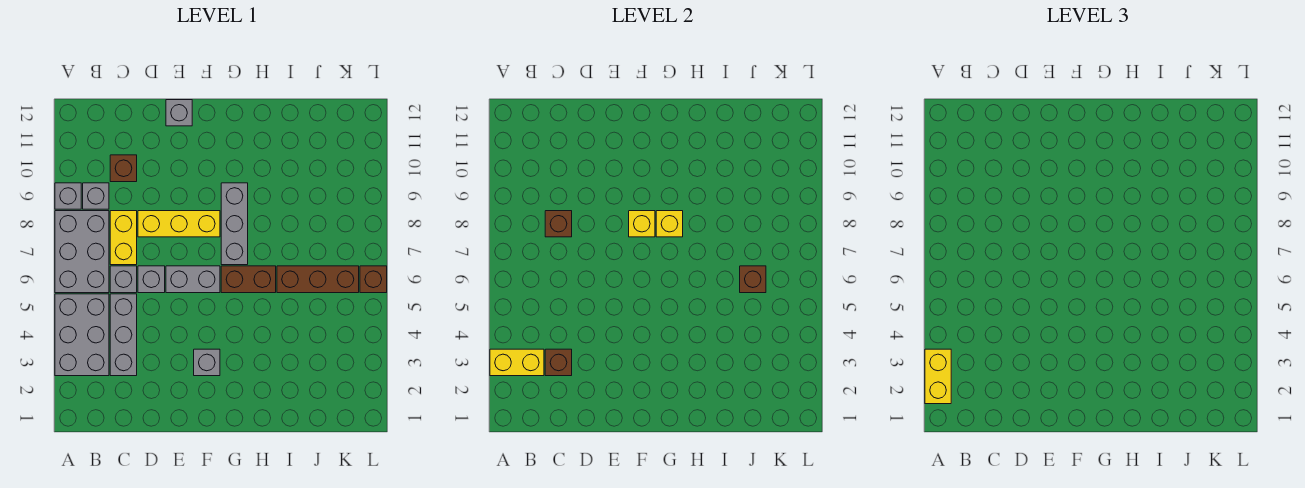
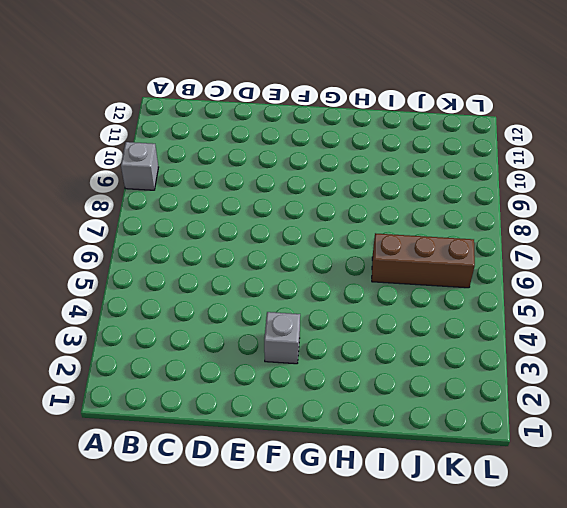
none -> grey brick A3:B5 level 1
none -> grey brick A6:B8 level 1
none -> grey brick B9 level 1

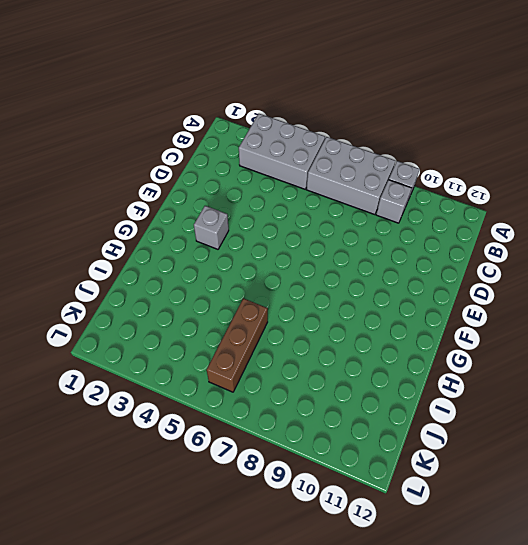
none -> grey brick C3:C5 level 1
none -> grey brick C6 level 1
none -> yellow brick C7:C8 level 1

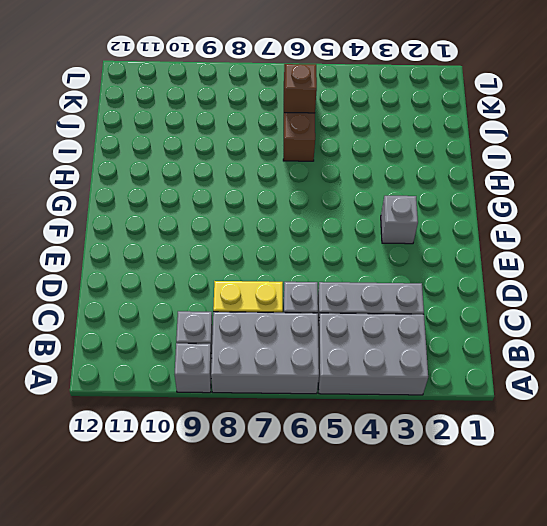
none -> brown brick C10 level 1
none -> grey brick D6 level 1
none -> yellow brick D8:F8 level 1

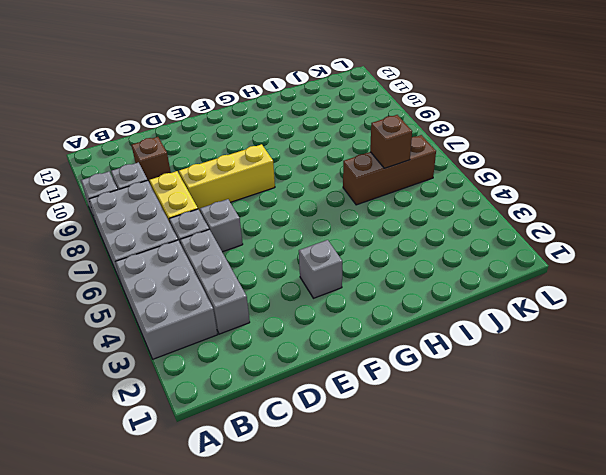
none -> grey brick E6:F6 level 1
none -> grey brick E12 level 1
none -> brown brick G6:H6 level 1

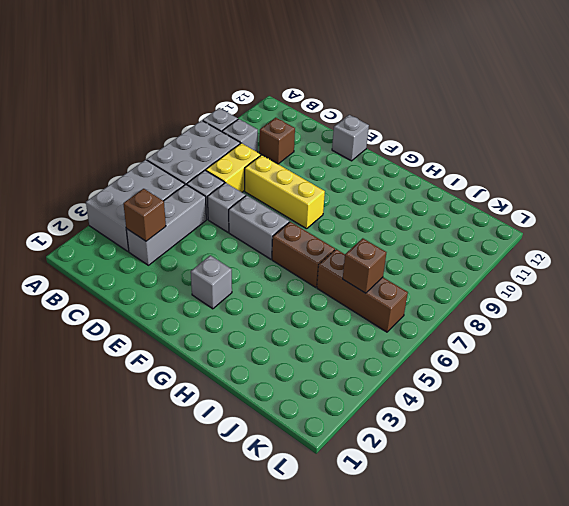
none -> grey brick G7:G9 level 1
none -> brown brick L6 level 1
none -> yellow brick A3:B3 level 2

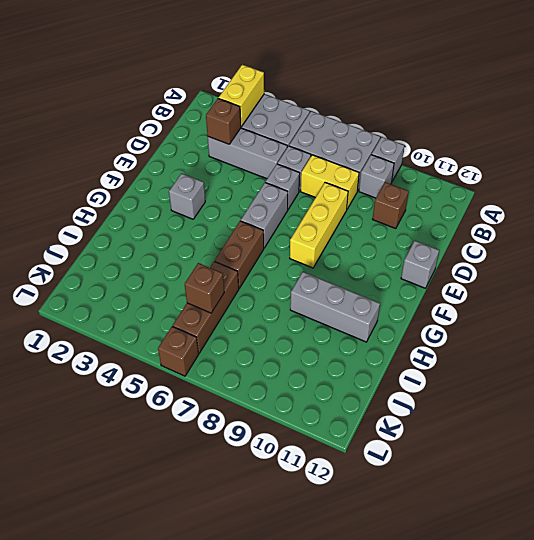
grey brick H9:H11 level 1 -> grey brick G7:G9 level 1
none -> brown brick C8 level 2
none -> yellow brick F8 level 2
none -> yellow brick G8 level 2

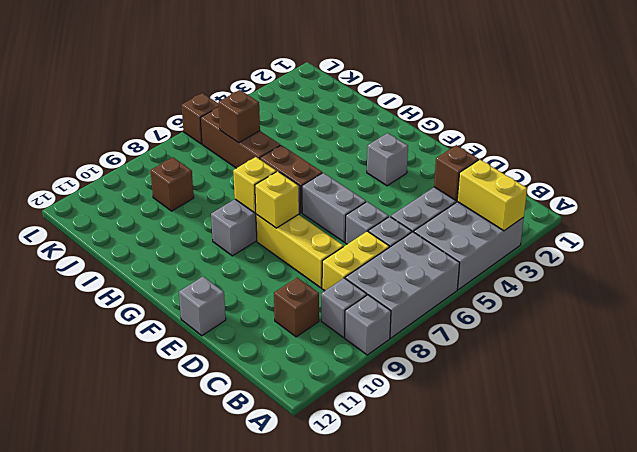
brown brick J9 level 1 -> brown brick C8 level 2
none -> yellow brick A2:A3 level 3

